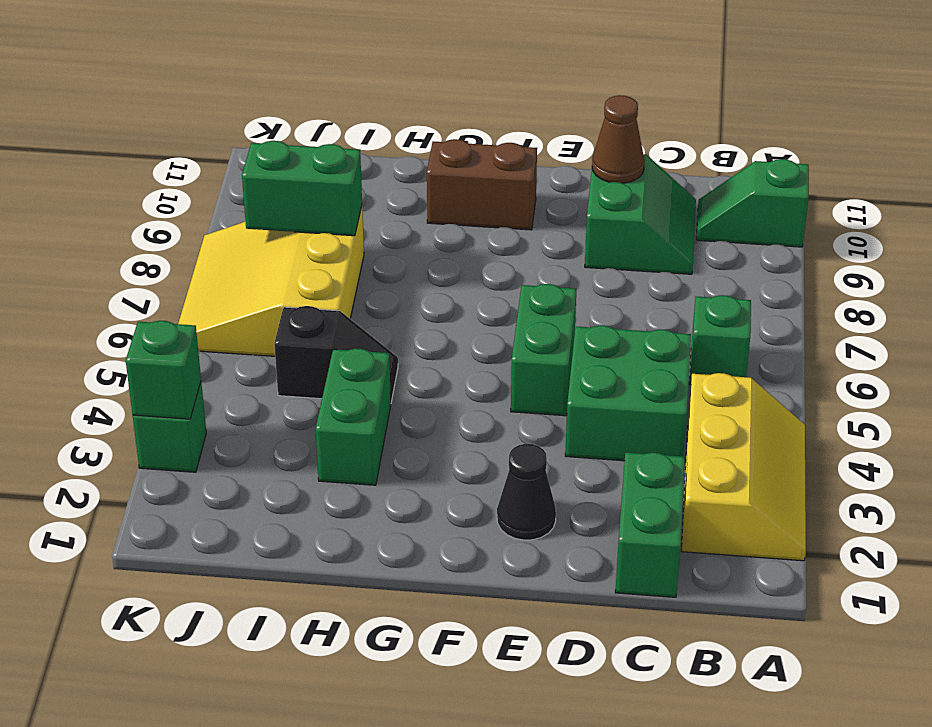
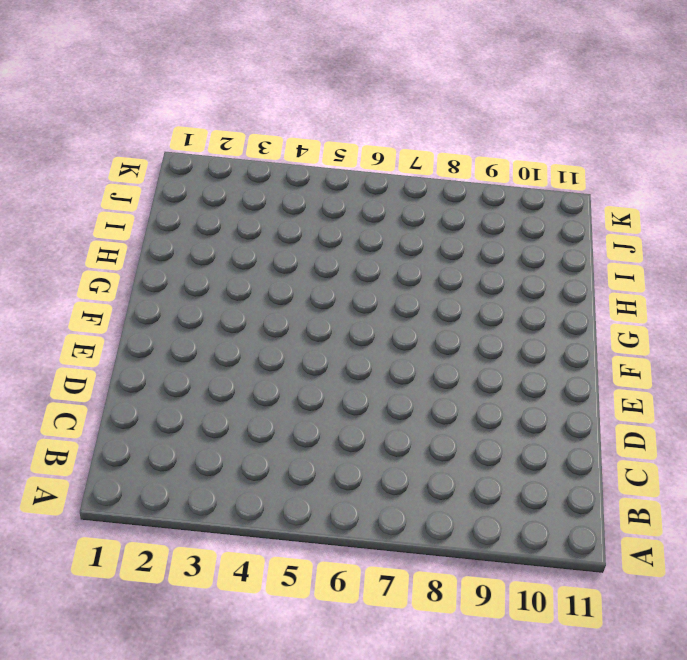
none -> yellow slope A2:B4 level 1 top B
none -> green slope A10:B10 level 1 top A
none -> green brick B6 level 1

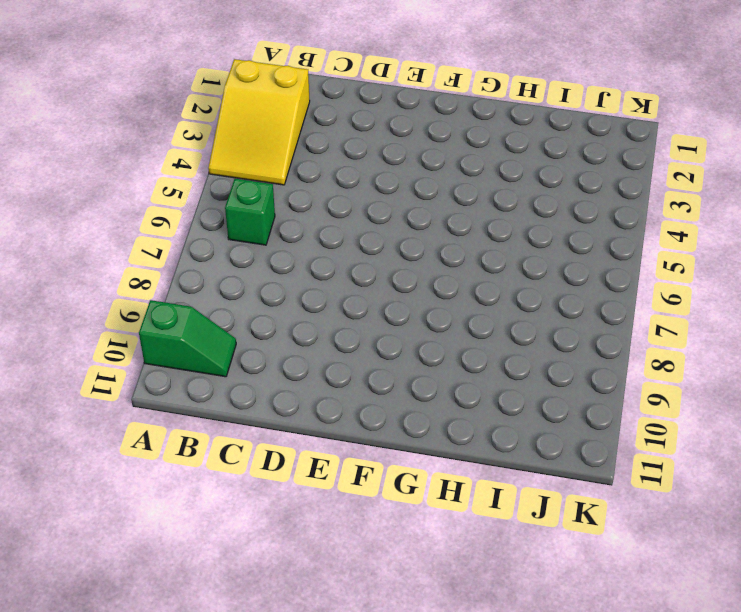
yellow slope A2:B4 level 1 top 2 -> yellow slope A2:B4 level 1 top B
none -> green brick C1:C2 level 1
none -> green brick C4:D5 level 1
none -> green slope C9:D10 level 1 top D

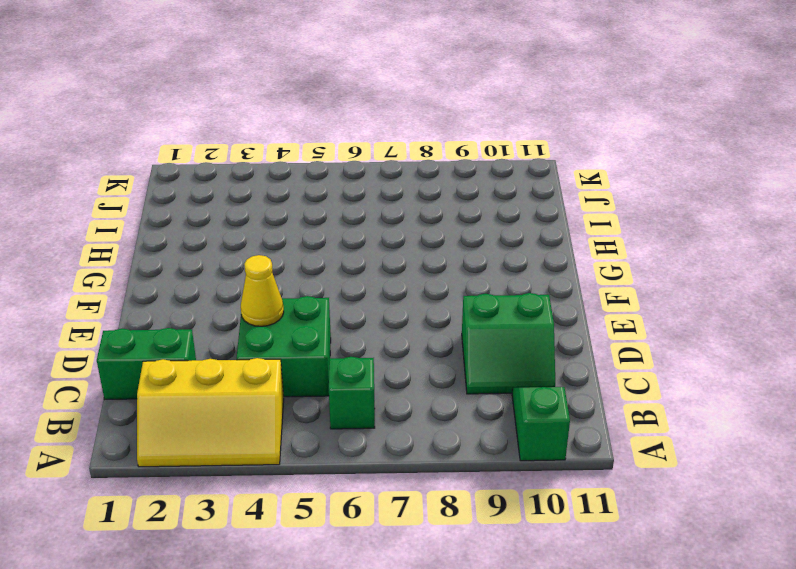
yellow cone D4 level 2 -> none
none -> black cone E2 level 1
none -> green brick E5:E6 level 1
none -> brown brick F10:G10 level 1

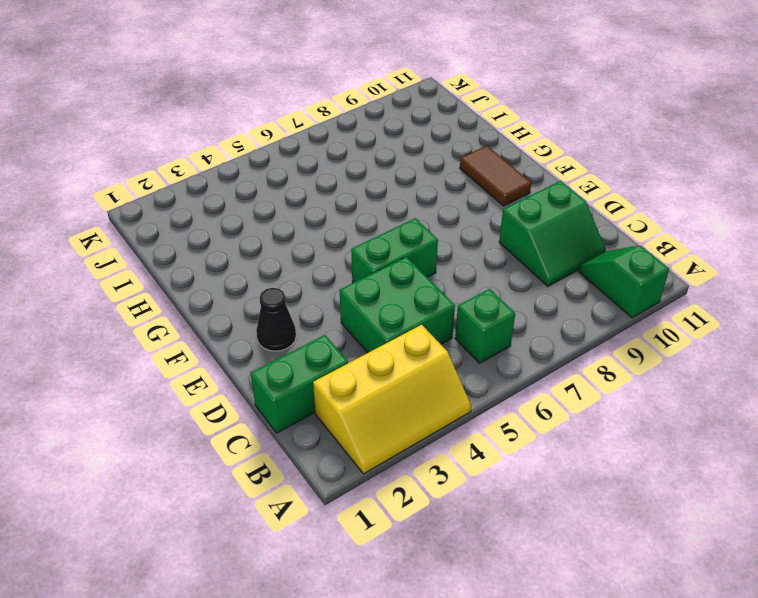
brown tile F10:G10 level 1 -> brown brick F10:G10 level 1
none -> green brick H3:H4 level 1
none -> black slope H5:I5 level 1 top I
none -> yellow slope I6:K8 level 1 top I

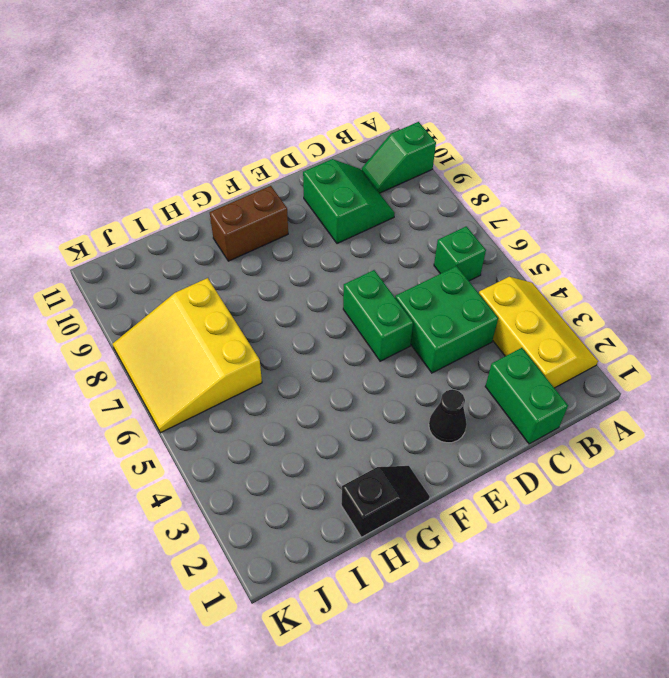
black slope G1:H1 level 1 top H -> black slope H5:I5 level 1 top I
none -> green brick H3:H4 level 1
none -> green brick K3 level 1
none -> brown cone D10 level 2

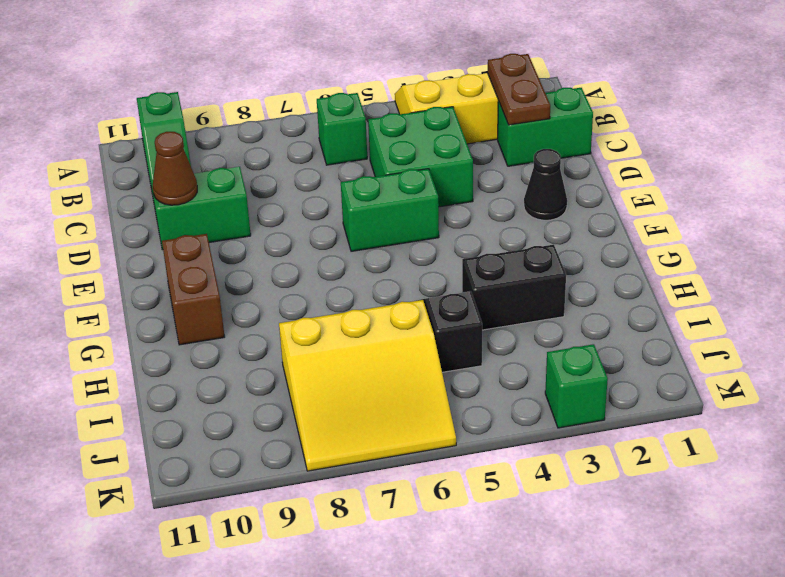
brown plate B2:C2 level 2 -> none
black brick H3:H4 level 1 -> green brick H3:H4 level 1
none -> green brick I8:J8 level 2
none -> green brick K3 level 2

